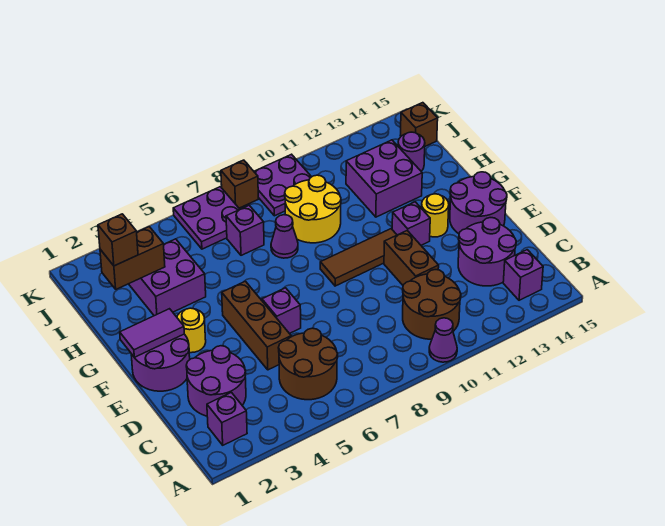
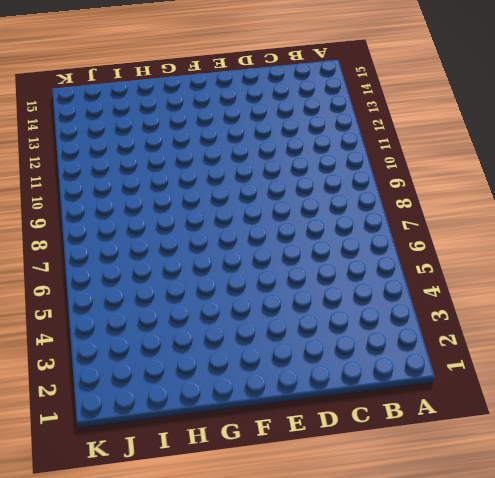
none -> purple cone A10 level 1
none -> purple brick B2 level 1
none -> brown round brick B5:C6 level 1

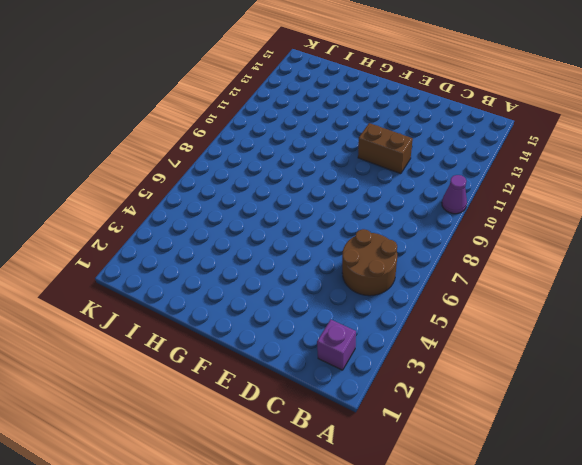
none -> brown round brick B10:C11 level 1
none -> purple brick B14 level 1
none -> purple round brick C2:D3 level 1

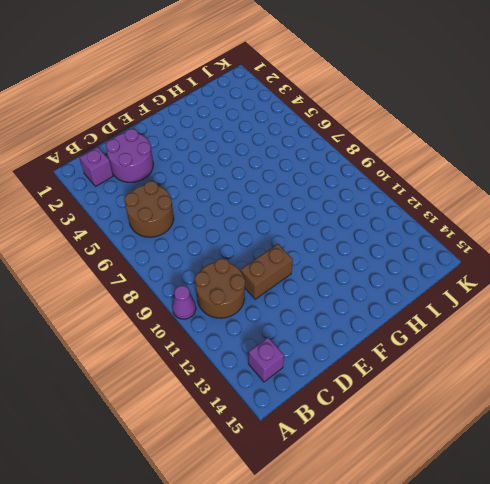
none -> purple round brick C13:D14 level 1
none -> brown brick D5:F5 level 1
none -> purple round brick E1:F2 level 1

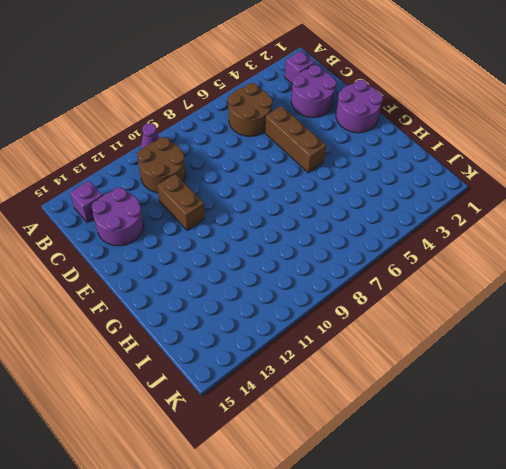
none -> purple brick E6 level 1
none -> purple round brick E14:F15 level 1
none -> yellow round brick F3 level 1

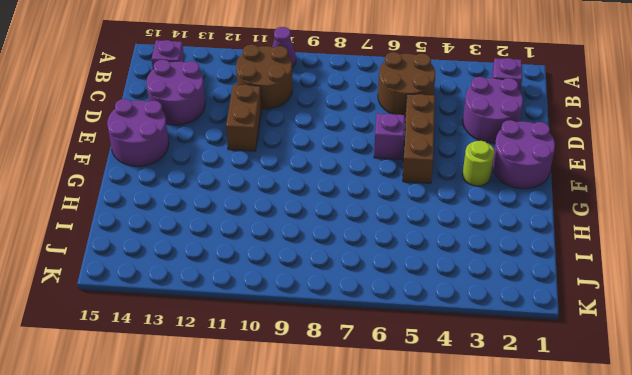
lime round brick F3 level 1 -> yellow round brick F3 level 1
none -> brown tile F9:F11 level 1
none -> purple brick F12 level 1
none -> yellow round brick F13 level 1

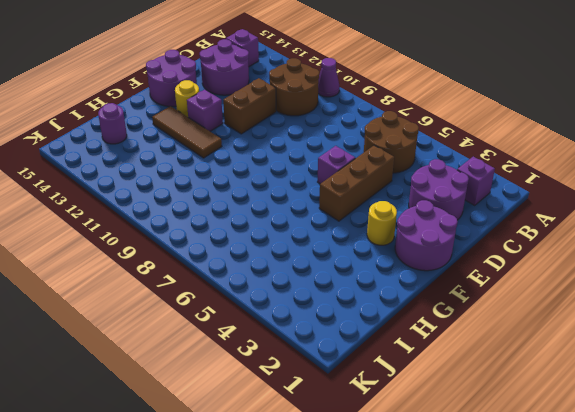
brown tile G11:G13 level 1 -> brown tile F9:F11 level 1
none -> purple brick H3:I4 level 1
none -> purple cone H8 level 1
none -> yellow round brick H9:I10 level 1

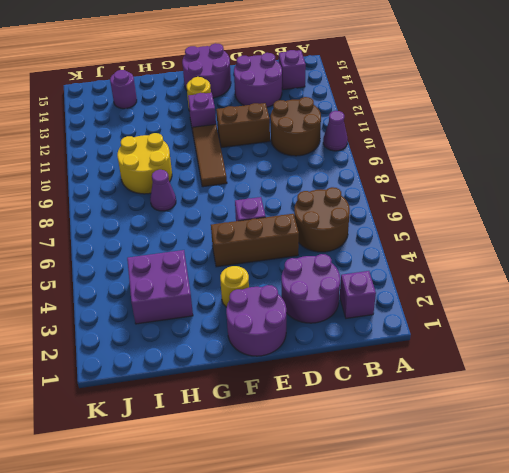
none -> purple brick H12:I13 level 1
none -> purple brick I7 level 1
none -> purple plate J6:K7 level 1

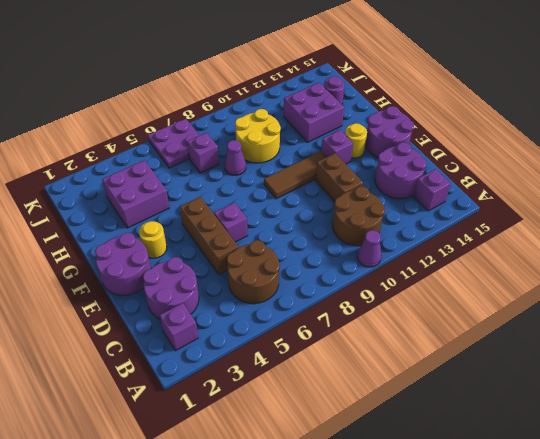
none -> purple plate J9:K10 level 1
none -> brown brick J15 level 1
none -> brown brick K8 level 1

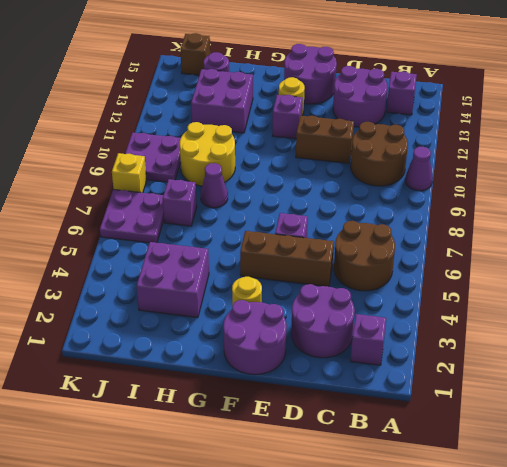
yellow brick K8 level 1 -> brown brick K8 level 1
none -> brown tile F9:F11 level 1
none -> purple tile F1:F2 level 2
none -> brown brick I2:I3 level 2

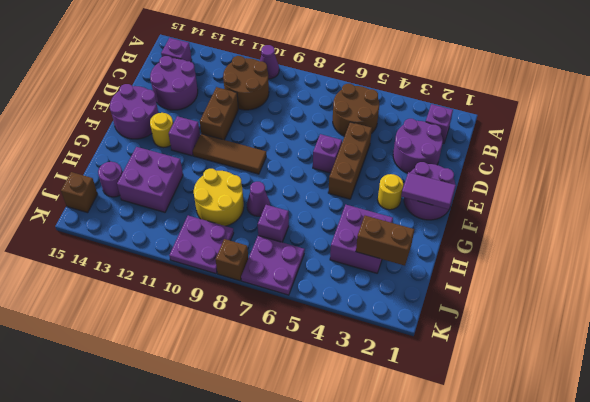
none -> brown brick I2 level 3

